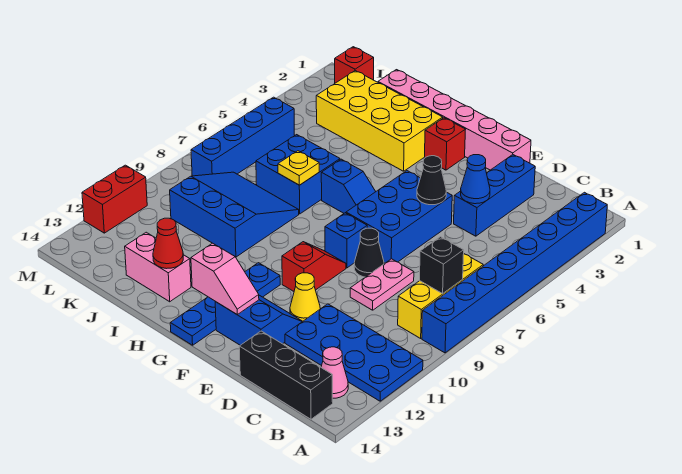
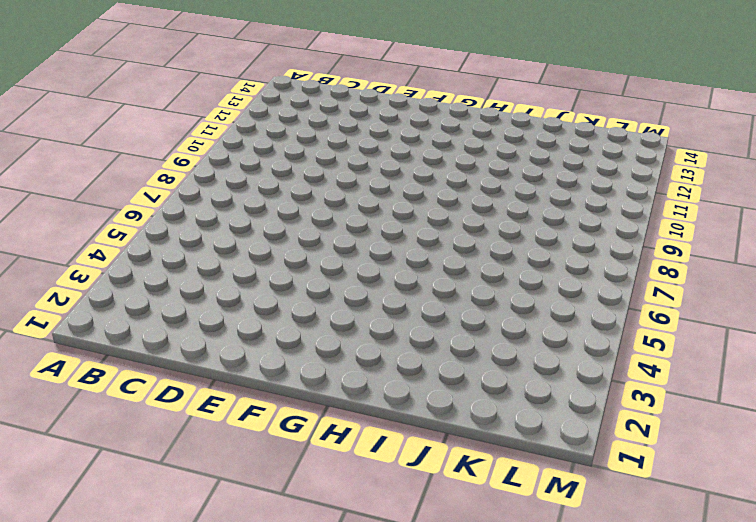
none -> blue brick A2:A9 level 1
none -> blue plate A11:D12 level 1
none -> yellow brick B7:B9 level 1
none -> pink cone B13 level 1

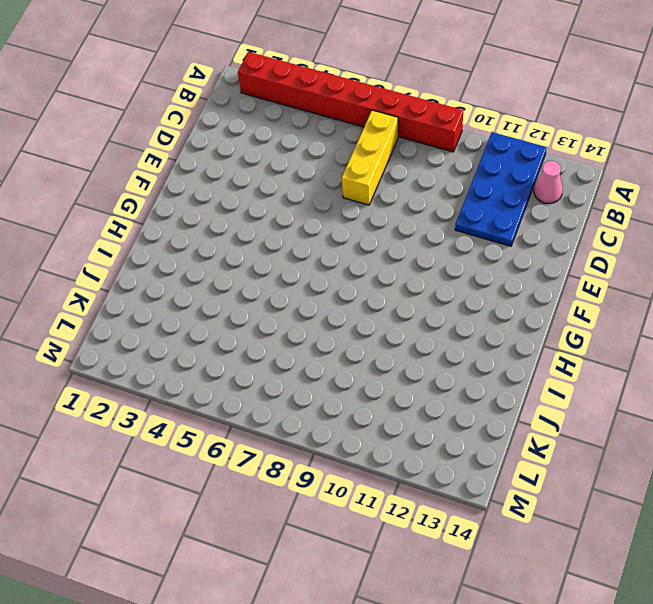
red brick A2:A9 level 1 -> blue brick A2:A9 level 1
yellow brick B7:D7 level 1 -> yellow brick B7:B9 level 1
none -> black brick B14:D14 level 1
none -> blue brick D2:D4 level 1
none -> pink plate D8:D9 level 1
none -> pink brick E1:J1 level 1

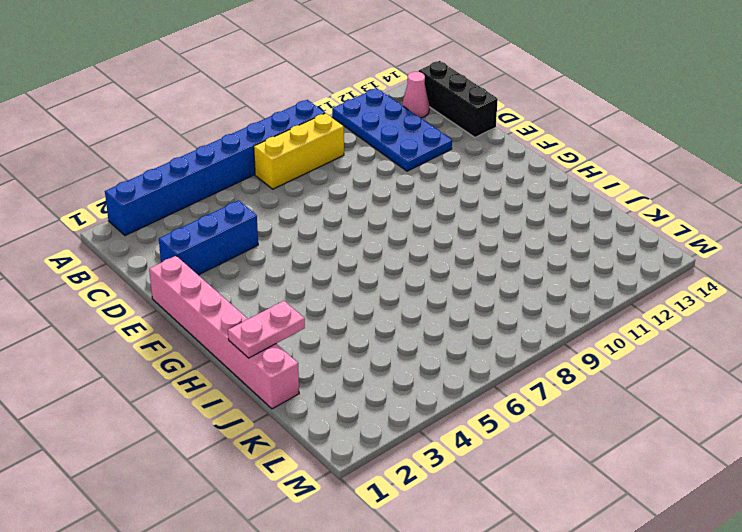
pink plate I1:I2 level 2 -> pink plate D8:D9 level 1
none -> blue brick E5:F7 level 1
none -> black cone E8 level 1
none -> yellow cone E11 level 1
none -> blue slope E12:F13 level 1 top 13

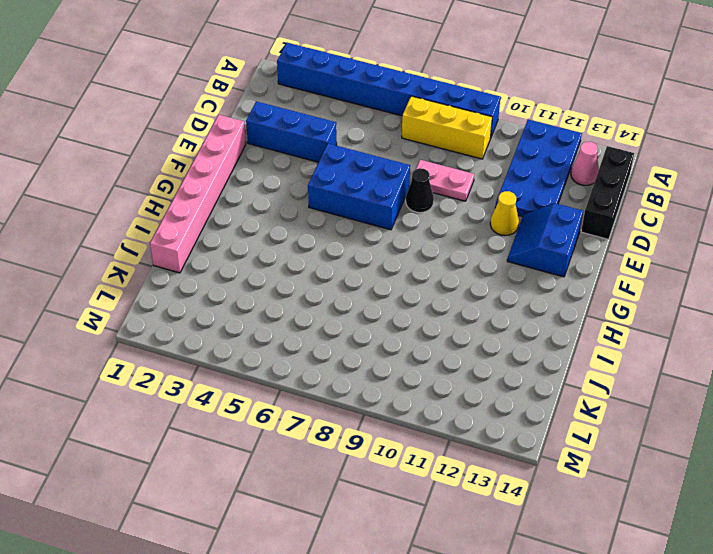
none -> blue brick F8 level 1
none -> red slope F9:F10 level 1 top 10
none -> red brick G2 level 1
none -> blue slope G6:H6 level 1 top H

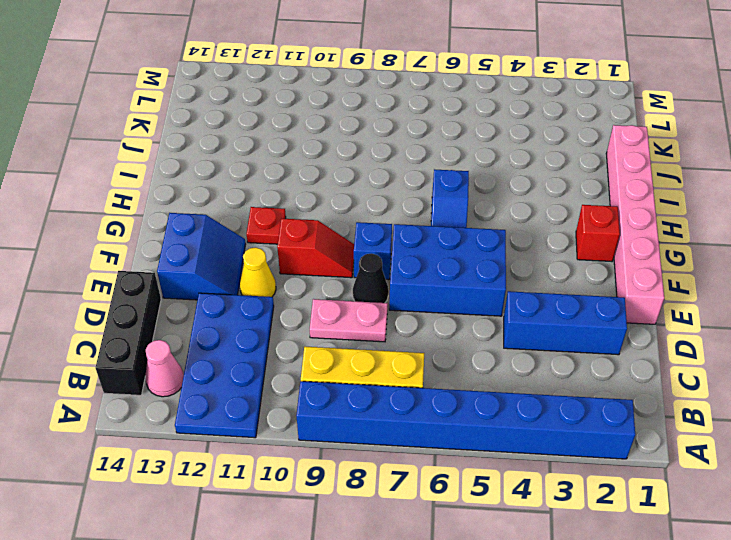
red plate G11 level 1 -> blue plate G11:G14 level 1
none -> yellow brick H2:K3 level 1
none -> blue brick I6:J7 level 1
none -> blue slope I8:K10 level 1 top 10
none -> pink brick I13:J13 level 1

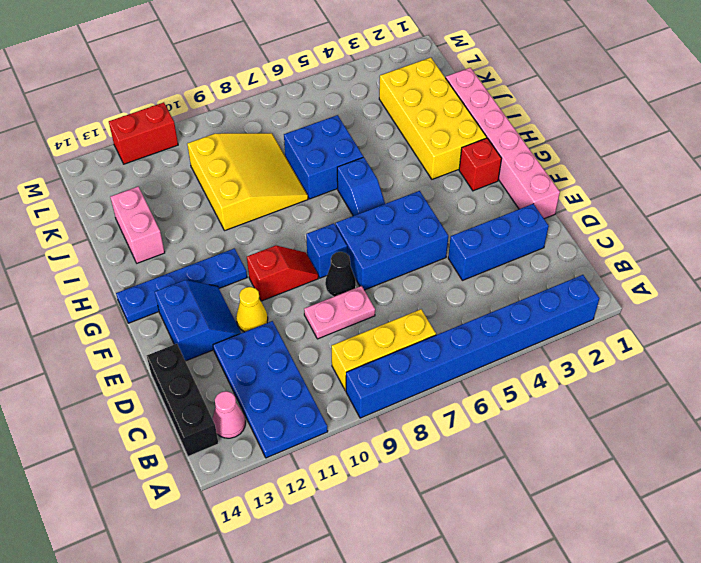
yellow slope I8:K10 level 1 top 10 -> blue slope I8:K10 level 1 top 10
none -> red brick L1 level 1
none -> blue brick L5:L8 level 1
none -> black brick B8 level 2
none -> blue cone D4 level 2

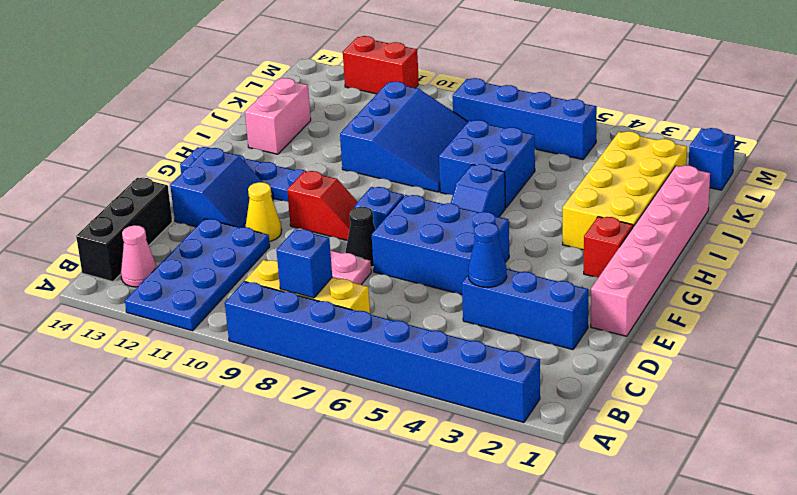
blue brick B8 level 2 -> black brick B8 level 2
blue brick L1 level 1 -> red brick L1 level 1
none -> black cone E5 level 2
none -> pink slope F13:G13 level 2 top G
none -> yellow plate I7 level 2
none -> red cone I13 level 2

